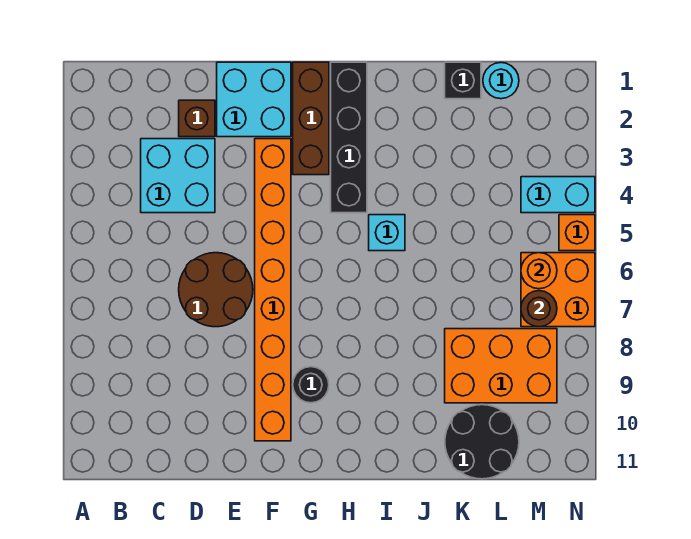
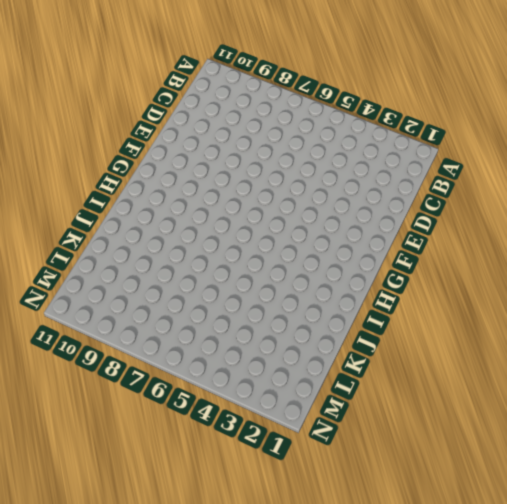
none -> cyan brick C3:D4 level 1
none -> brown brick D2 level 1
none -> brown round brick D6:E7 level 1

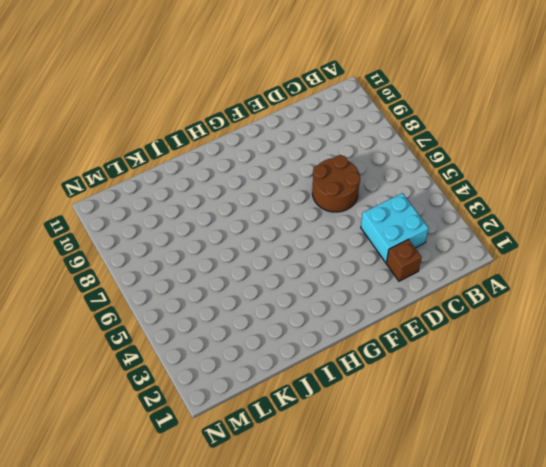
none -> cyan brick E1:F2 level 1
none -> orange brick F3:F10 level 1
none -> brown brick G1:G3 level 1

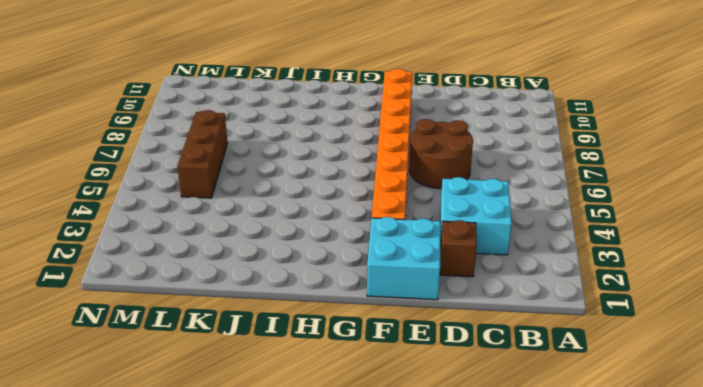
brown brick L5:L7 level 1 -> brown brick G1:G3 level 1
none -> black round brick G9 level 1
none -> black brick H1:H4 level 1
none -> cyan brick I5 level 1

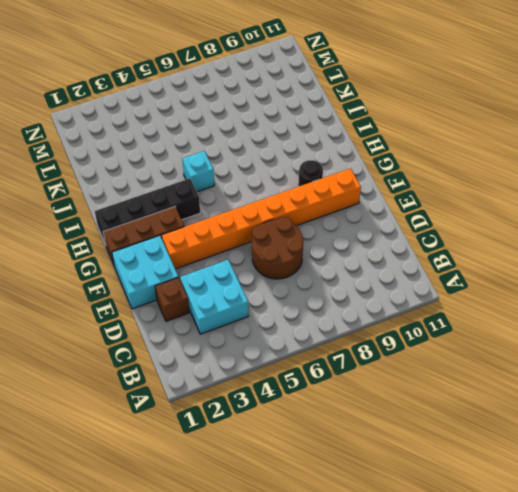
none -> black brick K1 level 1
none -> orange brick K8:M9 level 1
none -> black round brick K10:L11 level 1

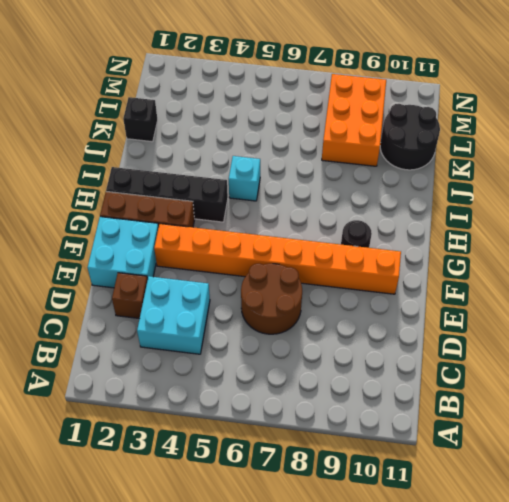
none -> cyan round brick L1 level 1
none -> cyan brick M4:N4 level 1
none -> orange brick M6:N7 level 1

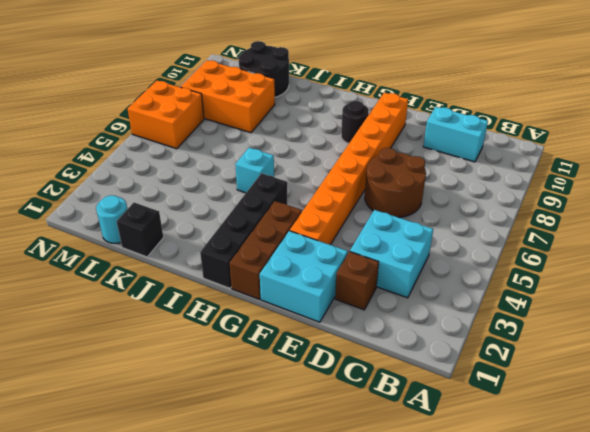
cyan brick C10:D10 level 1 -> cyan brick M4:N4 level 1
none -> orange brick N5 level 1
none -> orange round brick M6 level 2
none -> brown round brick M7 level 2

